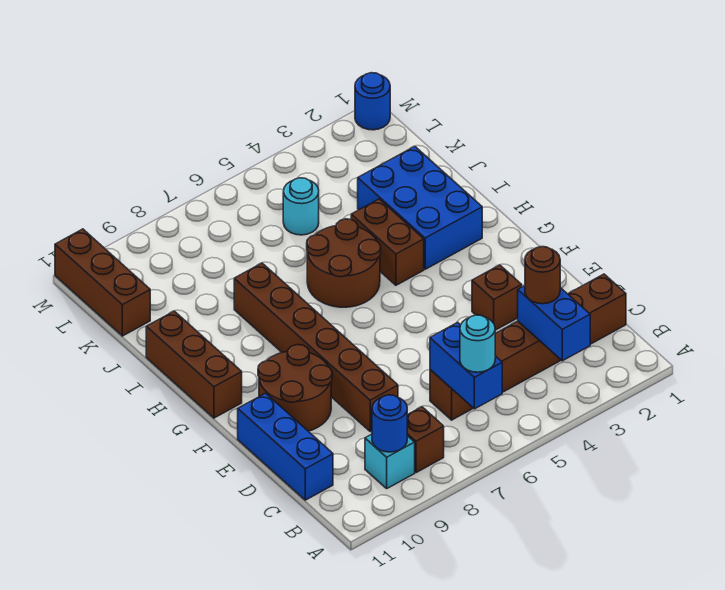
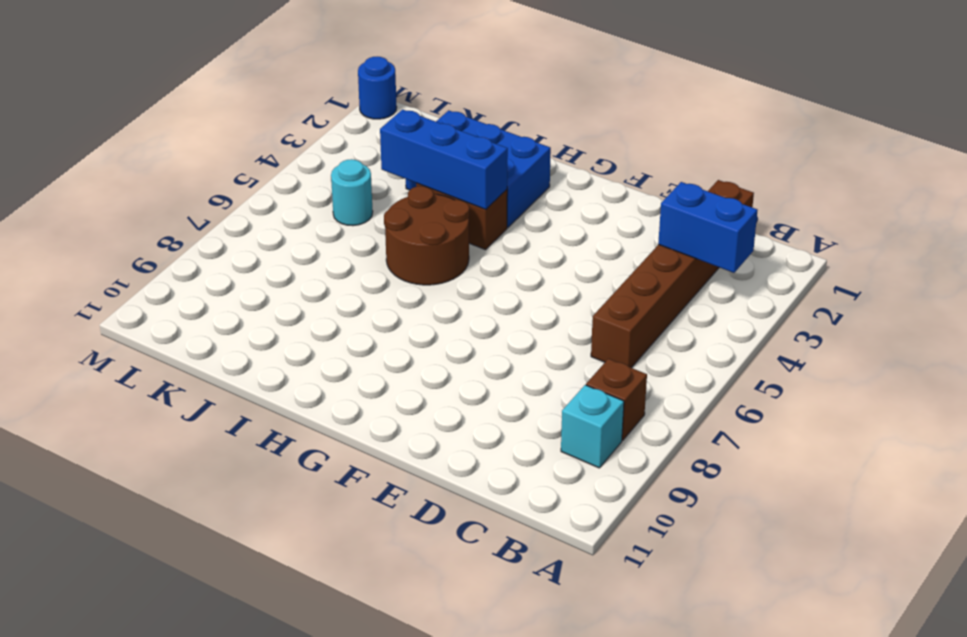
blue brick H4:J4 level 2 -> blue brick C11:E11 level 1
none -> brown brick D8:I8 level 1
none -> brown brick E3 level 1
none -> brown round brick E9:F10 level 1

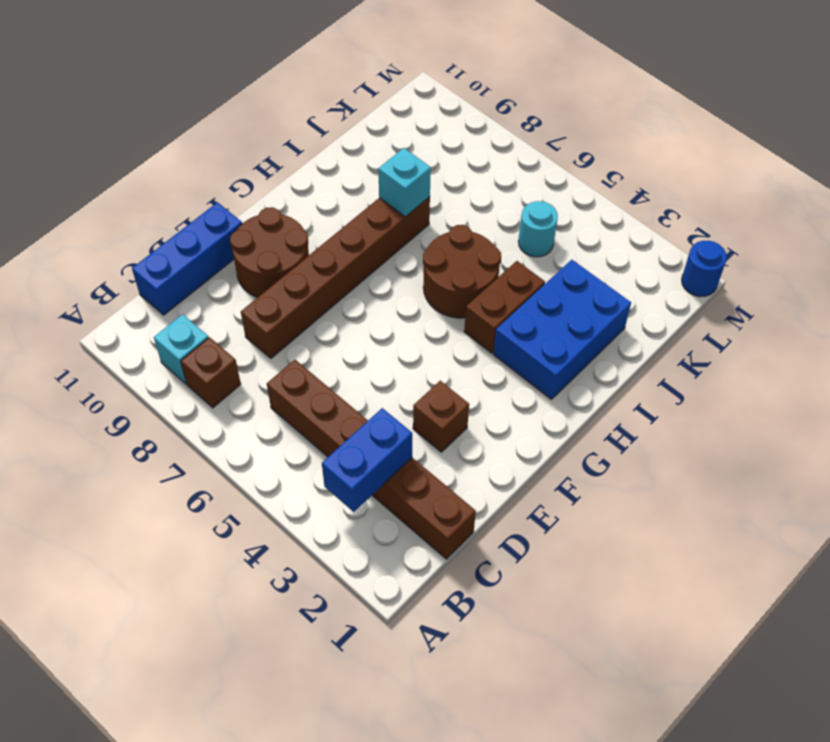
cyan brick I8 level 2 -> none
none -> brown brick G11:I11 level 1
none -> brown brick K11:M11 level 1
none -> blue brick B6:C6 level 2

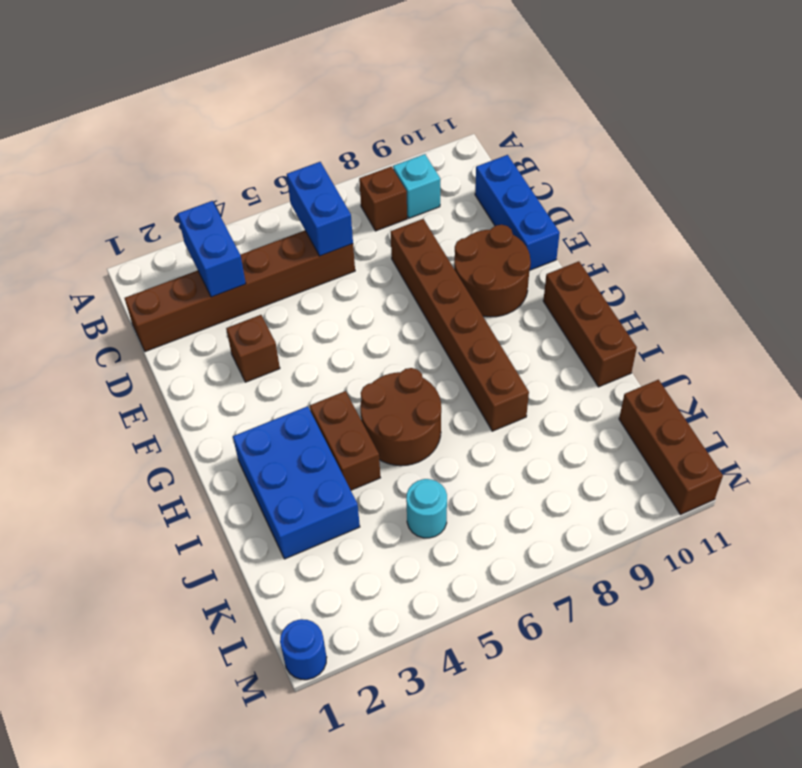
none -> blue round brick B9 level 2
none -> cyan round brick B6 level 3
none -> brown round brick C3 level 3

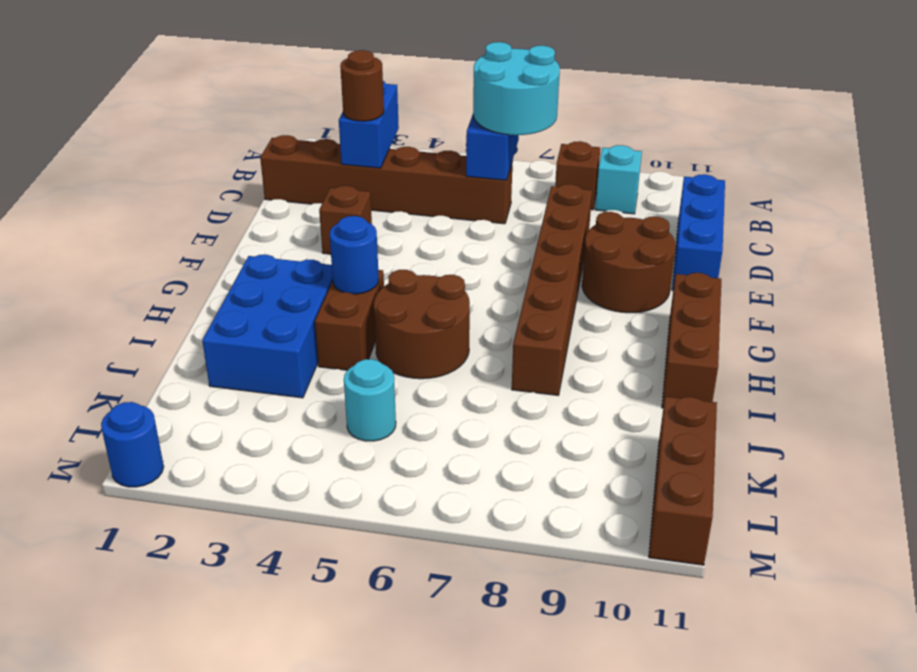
cyan round brick B6:C7 level 3 -> cyan round brick B6 level 3
blue round brick H4 level 2 -> blue round brick B9 level 2

